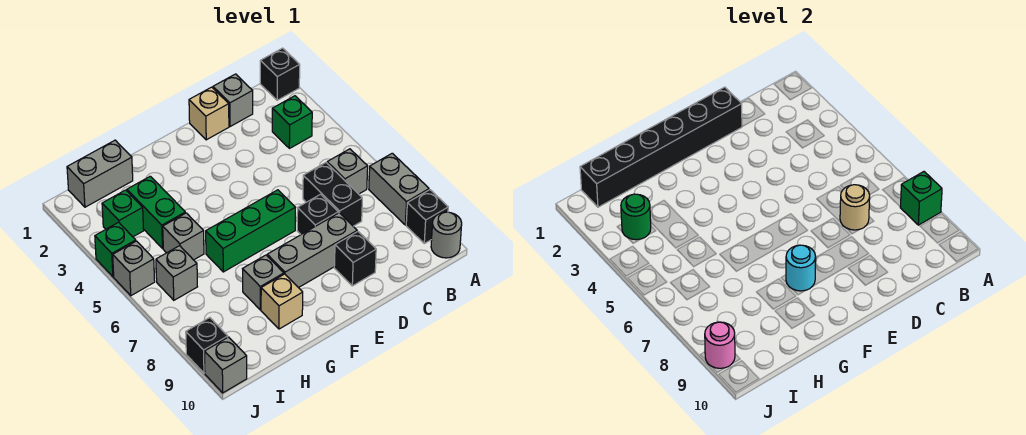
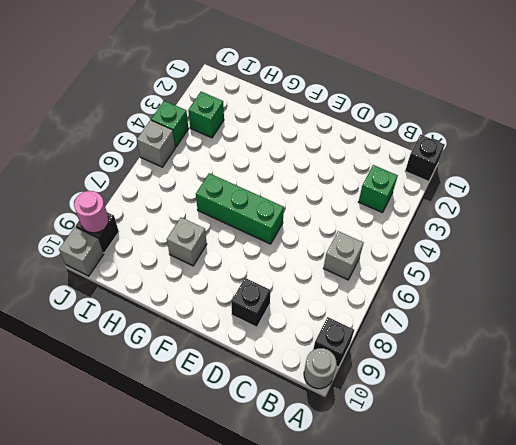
none -> grey brick A7:A8 level 1
none -> grey brick C1 level 1
none -> black brick C6:C7 level 1
none -> tan brick D1 level 1

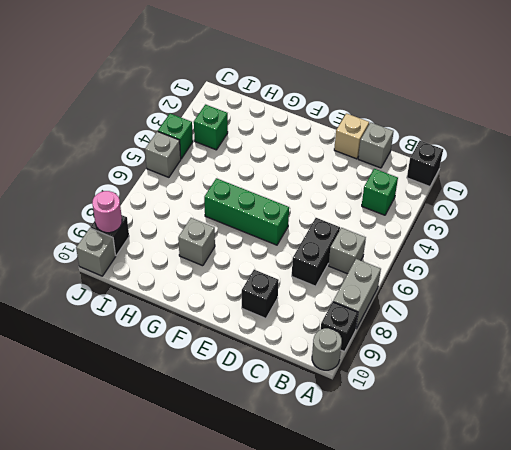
none -> black brick D7 level 1
none -> grey brick D8:F8 level 1
none -> tan brick G9 level 1
none -> grey brick H1:I1 level 1

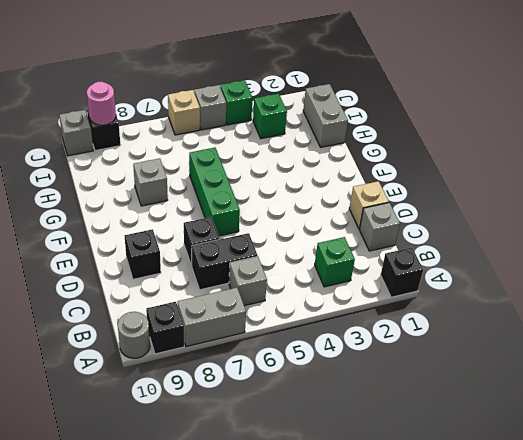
tan brick J6 level 1 -> tan brick G9 level 1
none -> grey brick D8:F8 level 1
none -> green brick H3:H4 level 1
none -> grey brick H5 level 1
none -> grey brick I6 level 1

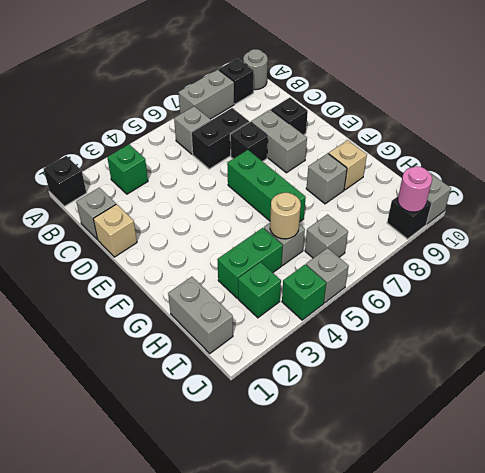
grey brick D8:E8 level 1 -> grey brick D8:F8 level 1
tan round brick H5 level 2 -> tan round brick C7 level 2
none -> green brick A8 level 2
none -> black brick D1:I1 level 2
none -> cyan round brick F8 level 2
none -> green round brick I3 level 2

